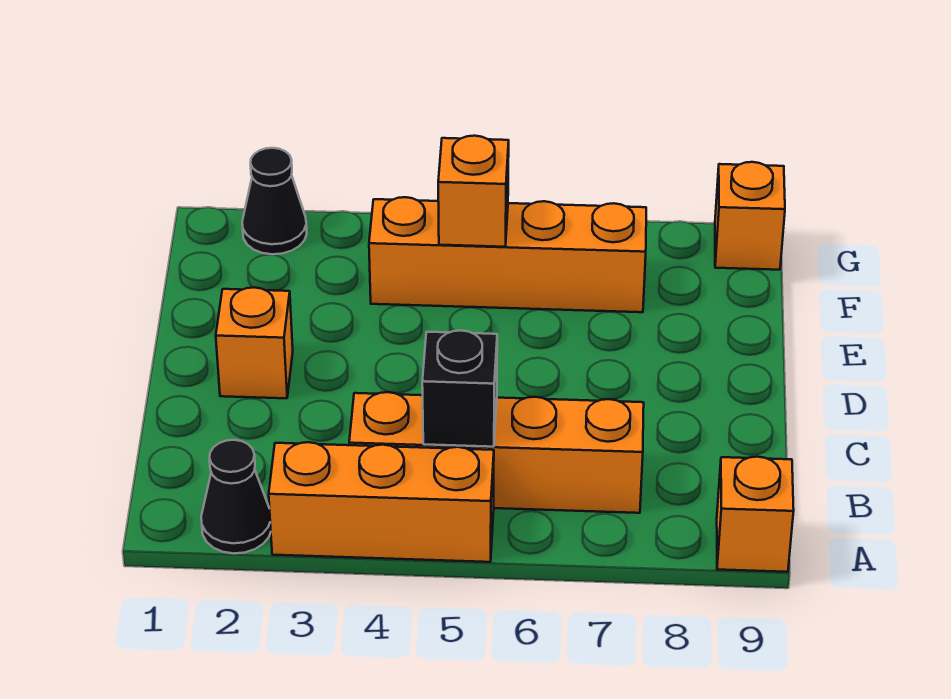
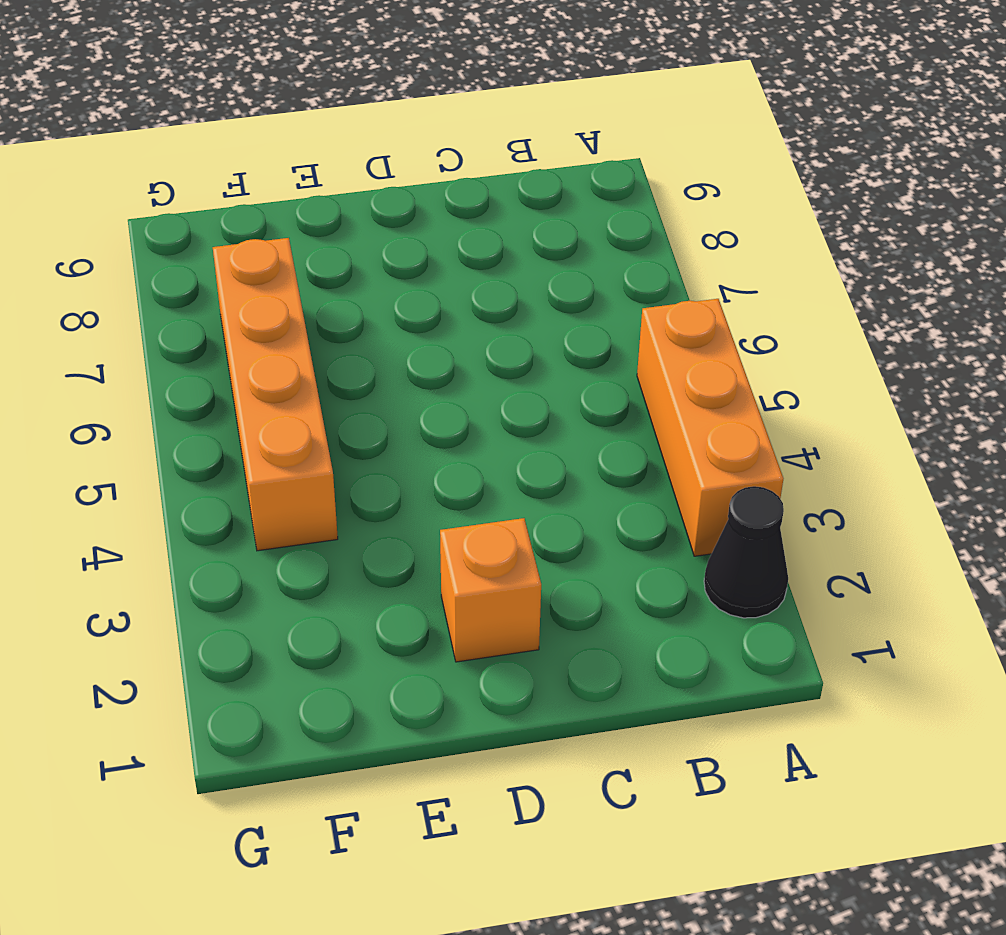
none -> orange brick A9 level 1
none -> orange brick B4:B7 level 1

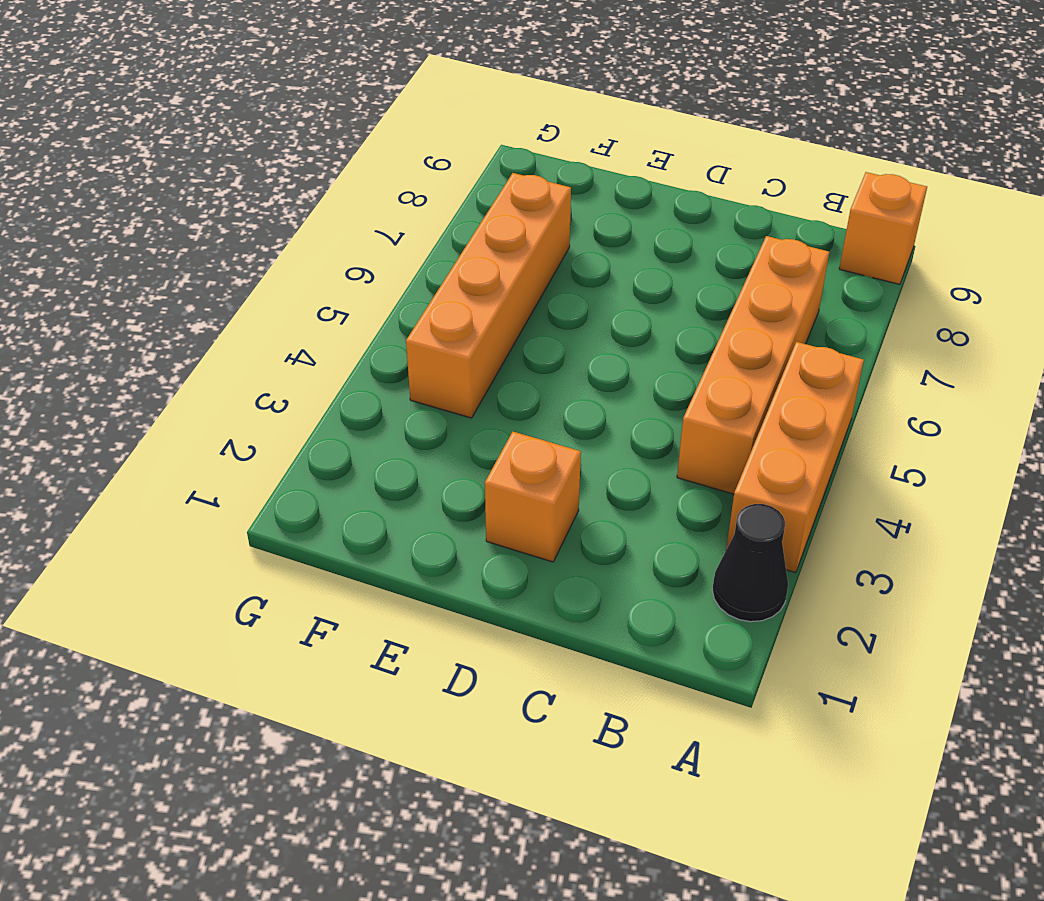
none -> black cone G2 level 1
none -> orange brick G9 level 1

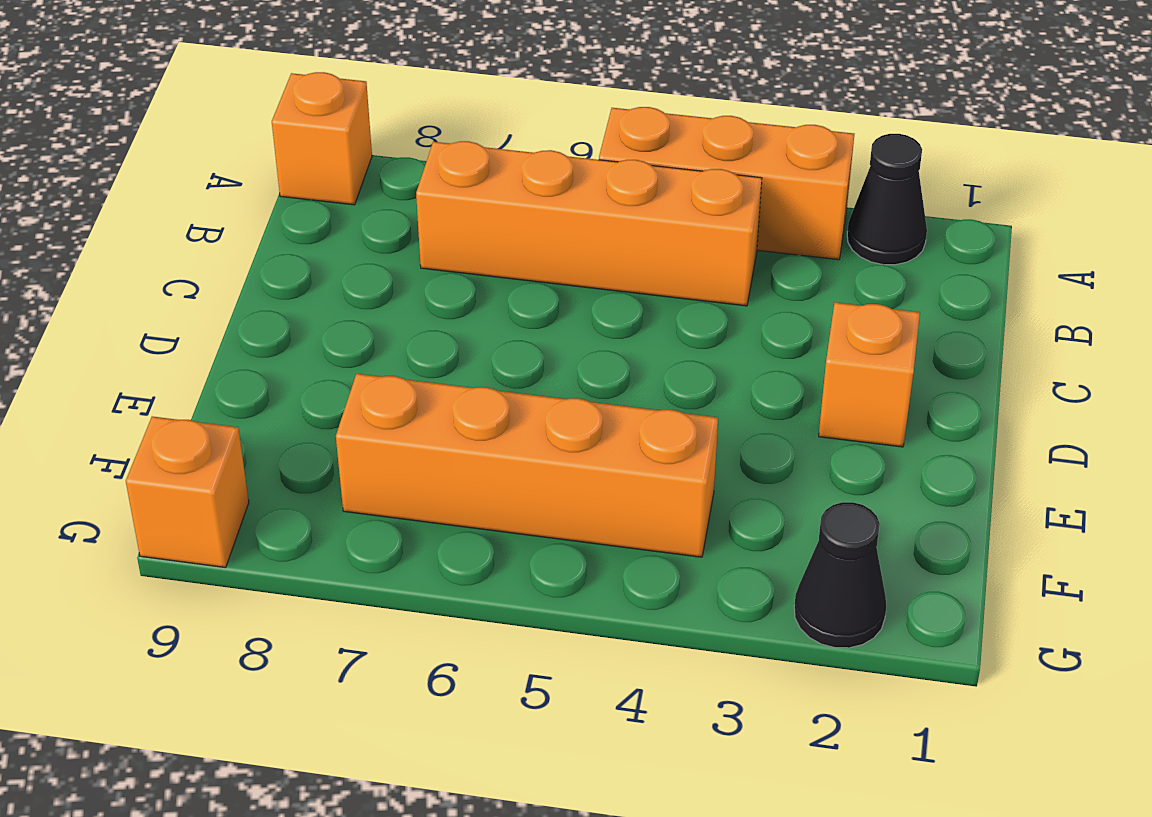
none -> black brick B5 level 2
none -> orange brick F5 level 2

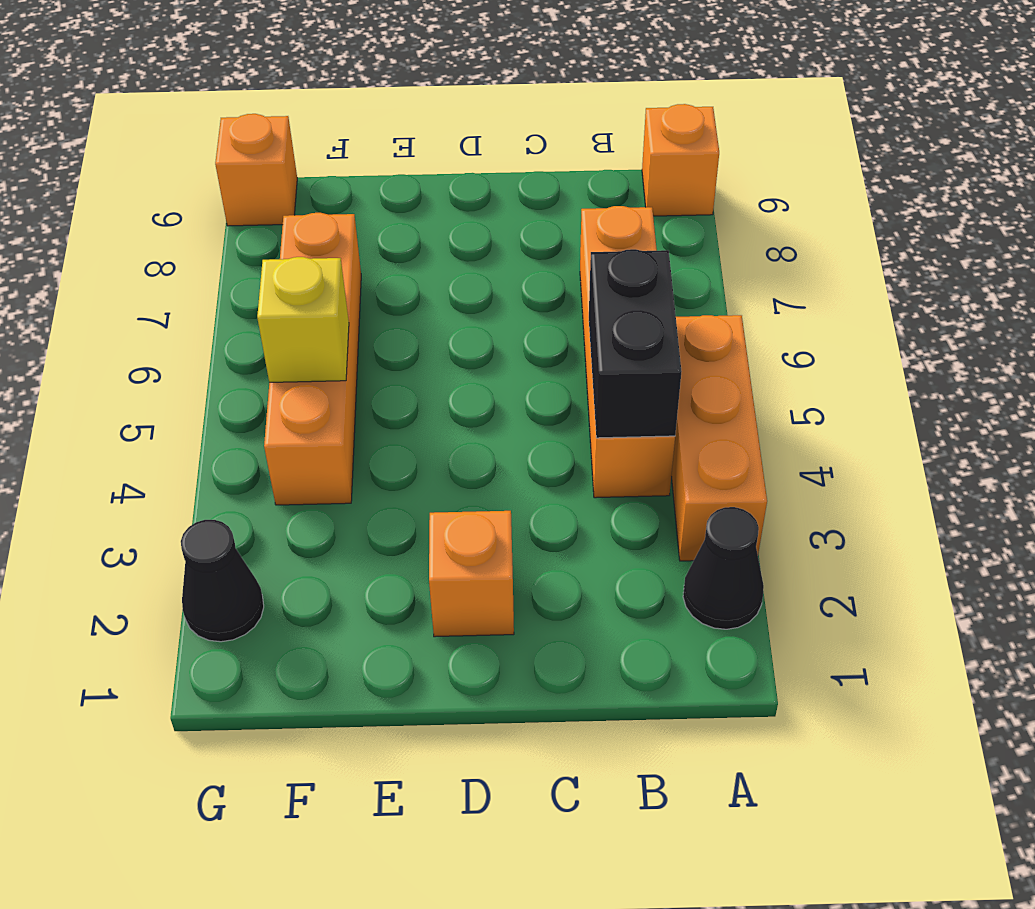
black brick B4:B5 level 2 -> black brick B5 level 2
yellow brick F5 level 2 -> orange brick F5 level 2

